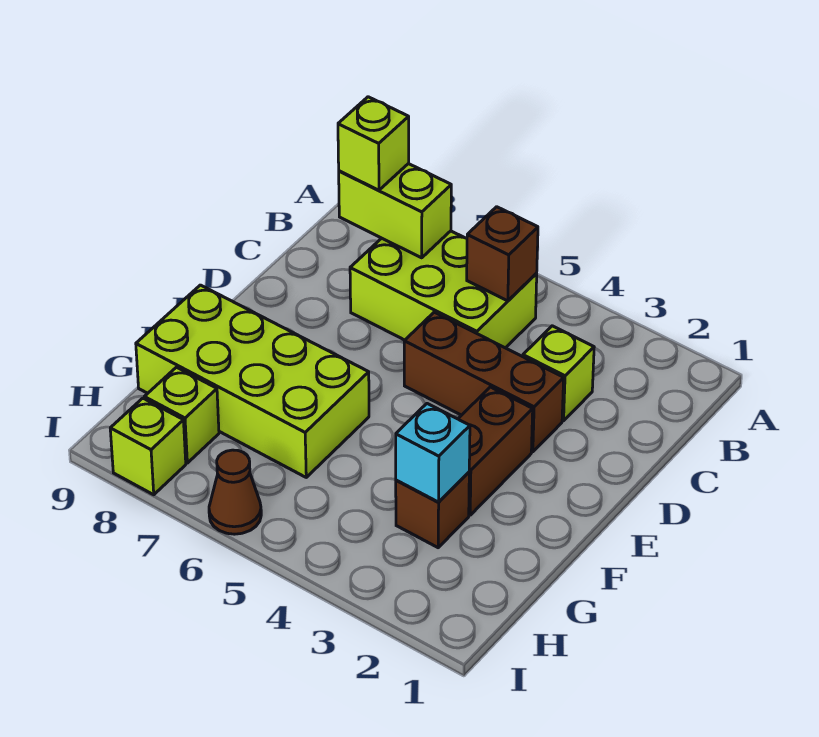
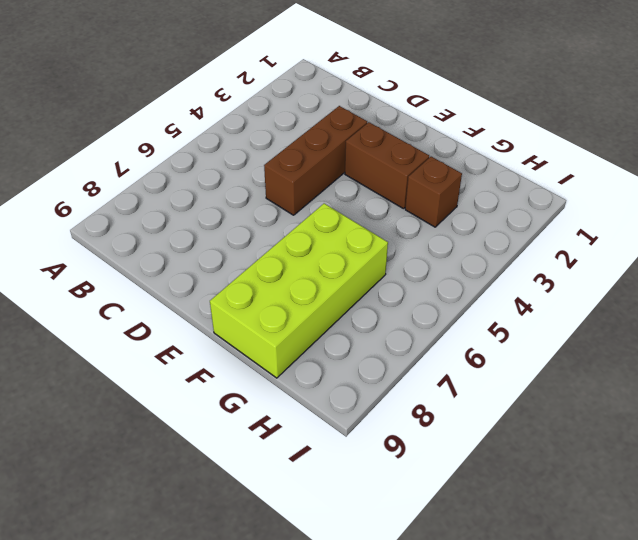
none -> lime brick B5:C7 level 1
none -> lime brick C3 level 1
none -> lime brick H8 level 1

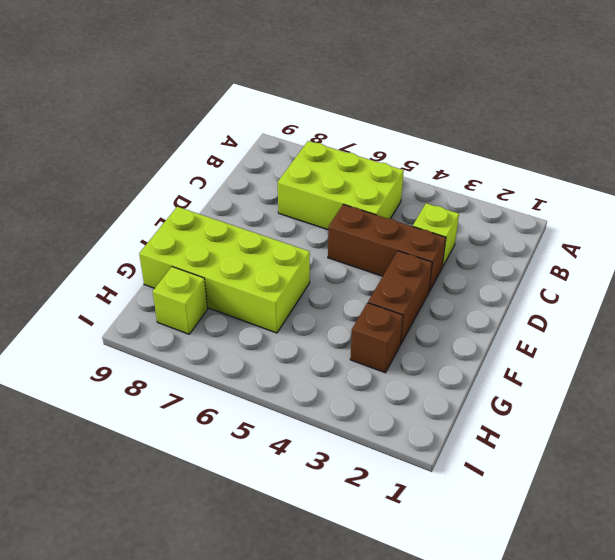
none -> brown cone I6 level 1
none -> lime brick I8 level 1
none -> brown brick B5 level 2

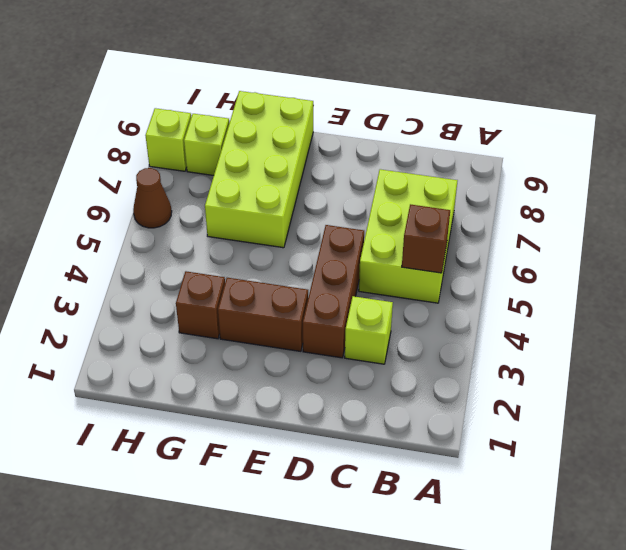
none -> lime brick B7:B8 level 2
none -> cyan brick G3 level 2
none -> lime brick B8 level 3

